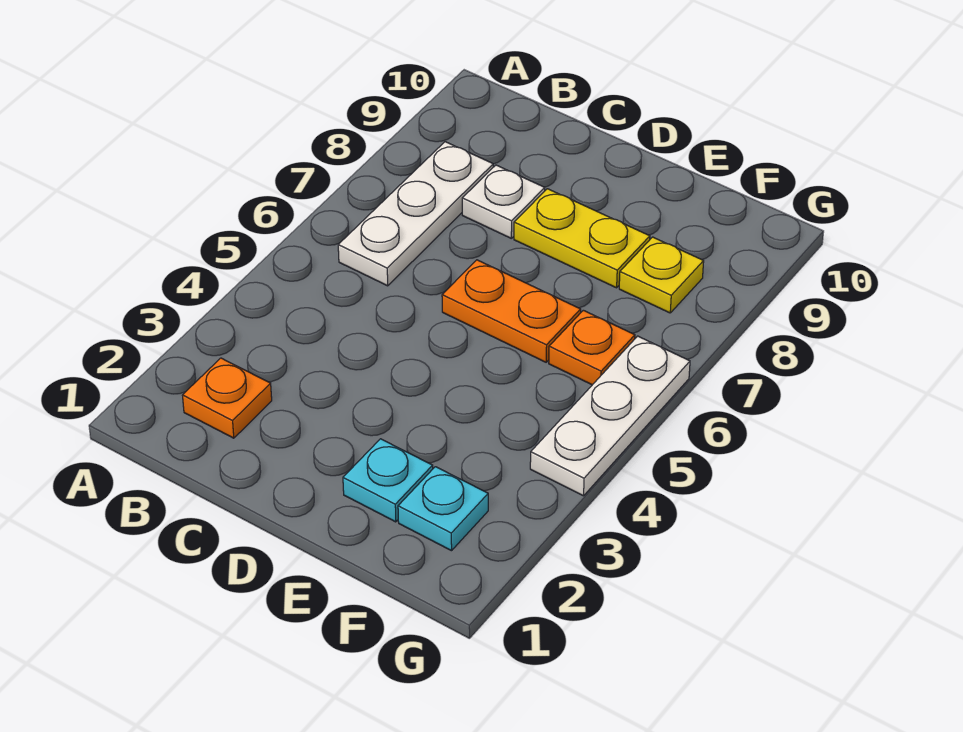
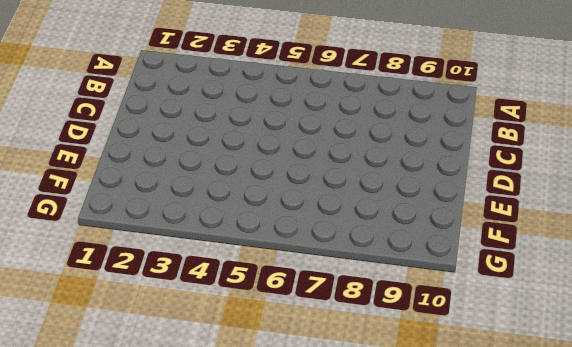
none -> orange plate B2 level 1
none -> white plate B6:B8 level 1

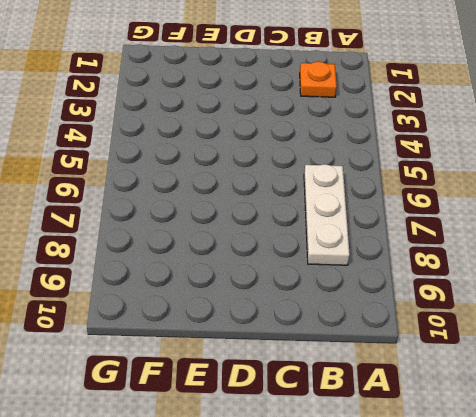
none -> white plate C8 level 1
none -> orange plate D6:E6 level 1

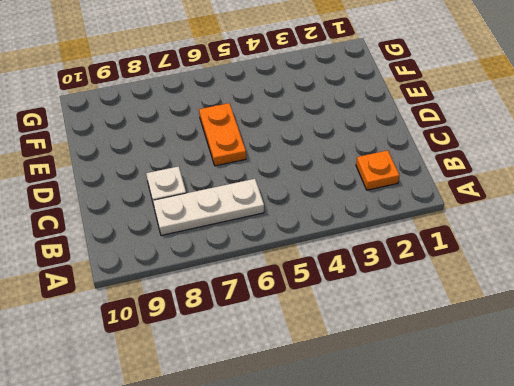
none -> yellow plate D8:E8 level 1
none -> cyan plate E2 level 1

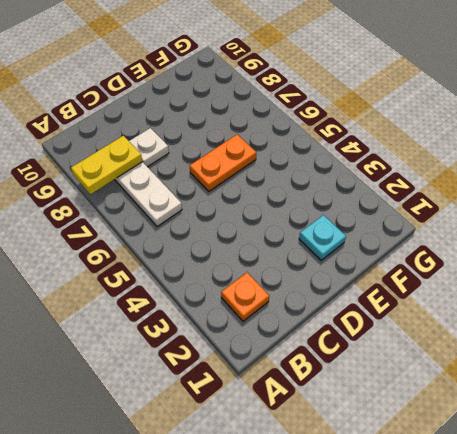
yellow plate A8:B8 level 2 -> yellow plate D8:E8 level 1
none -> cyan plate F2 level 1
none -> orange plate F6 level 1

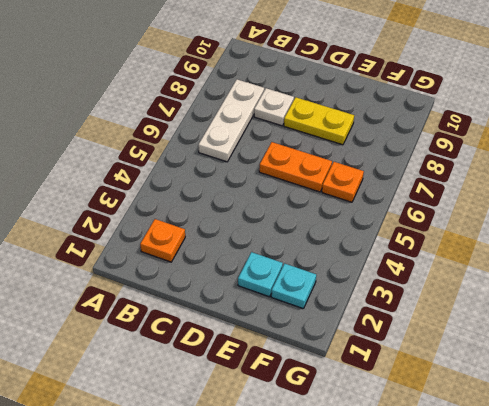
none -> yellow plate F8 level 1
none -> white plate G4:G6 level 1

